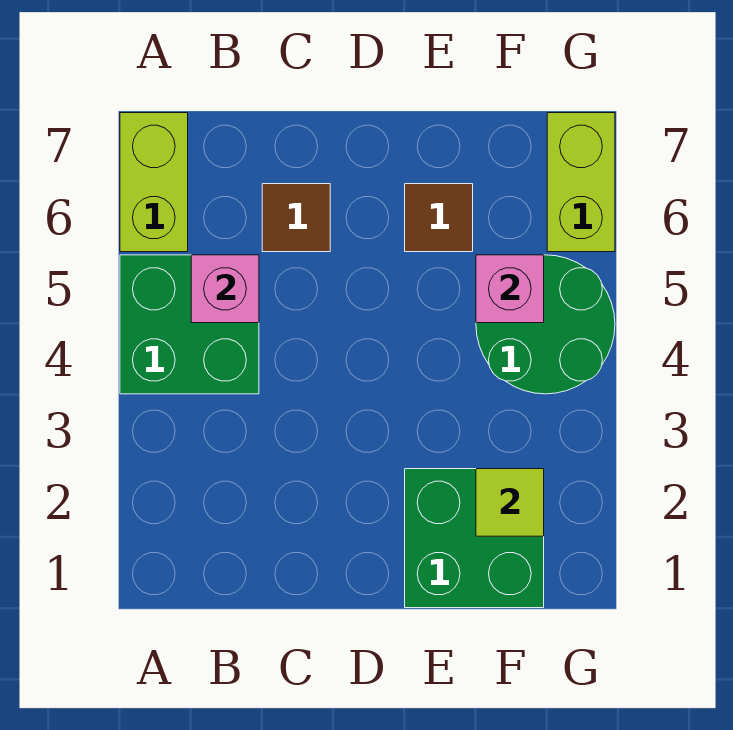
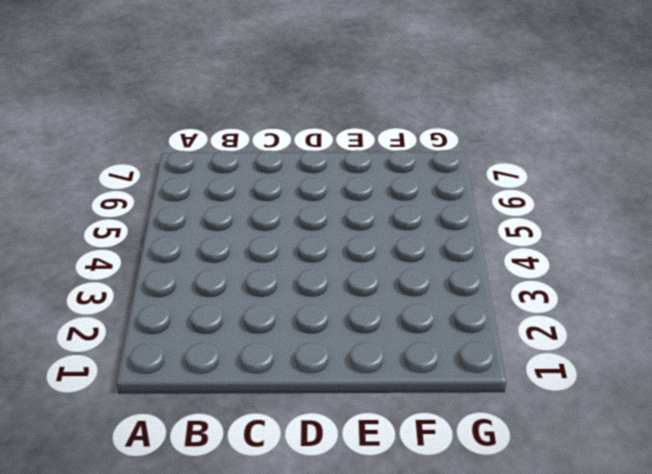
none -> green brick A4:B5 level 1
none -> lime brick A6:A7 level 1

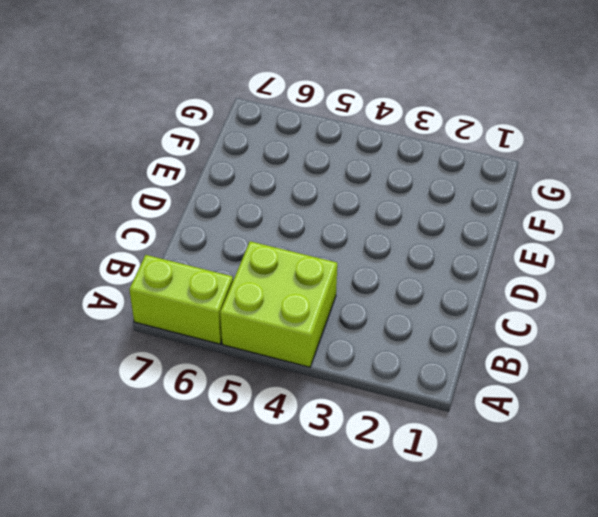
lime brick A4:B5 level 1 -> green brick A4:B5 level 1
none -> brown tile C6 level 1
none -> green brick E1:F2 level 1

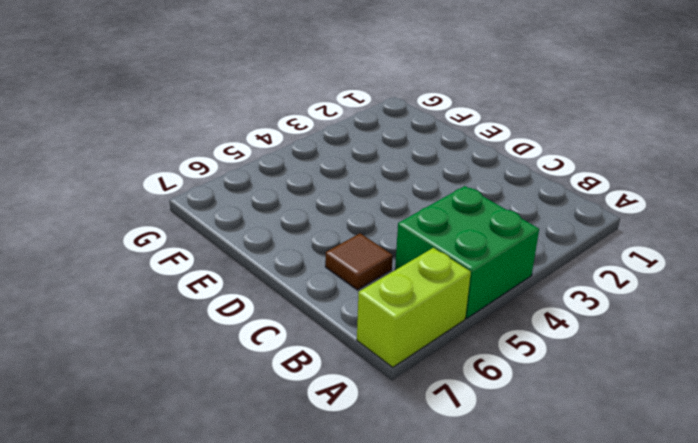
none -> green brick E1:F2 level 1
none -> brown tile E6 level 1

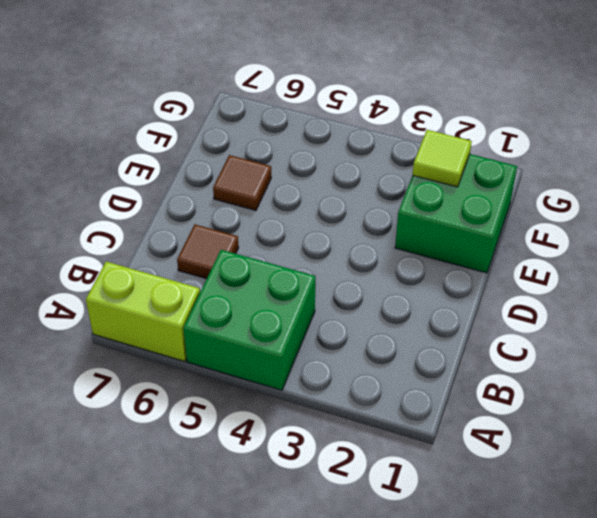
none -> green round brick F4:G5 level 1
none -> lime brick G6:G7 level 1

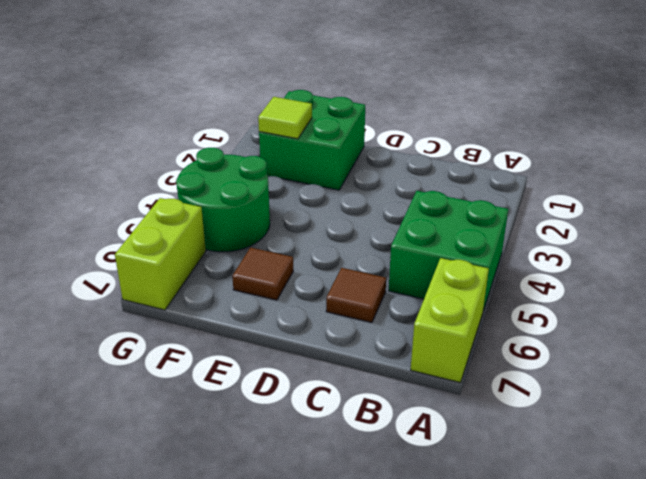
none -> pink brick B5 level 2
none -> pink brick F5 level 2

